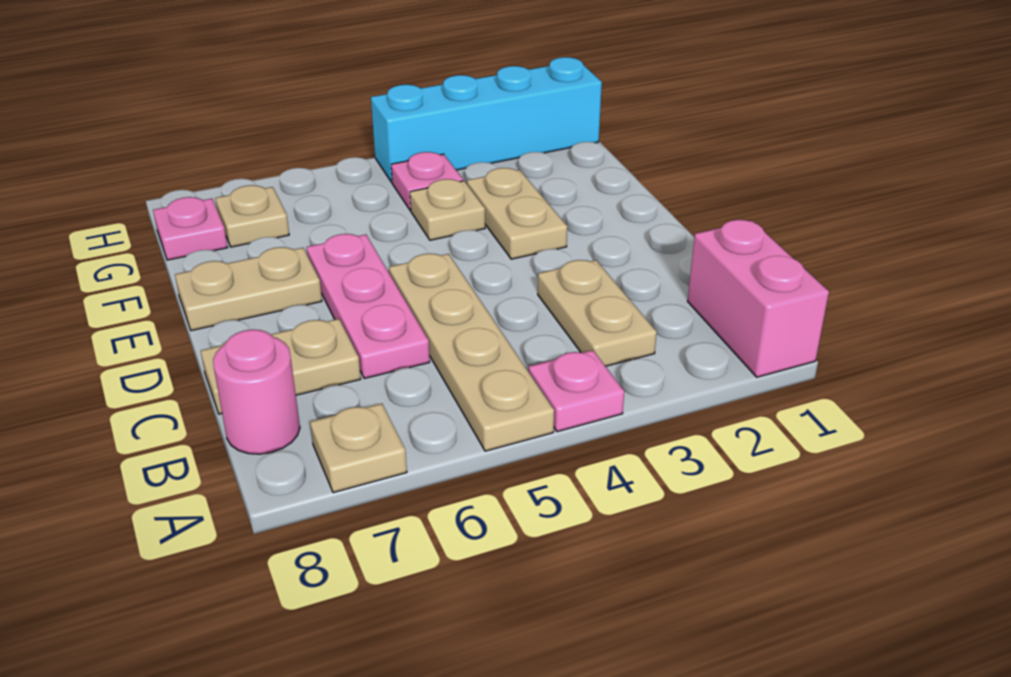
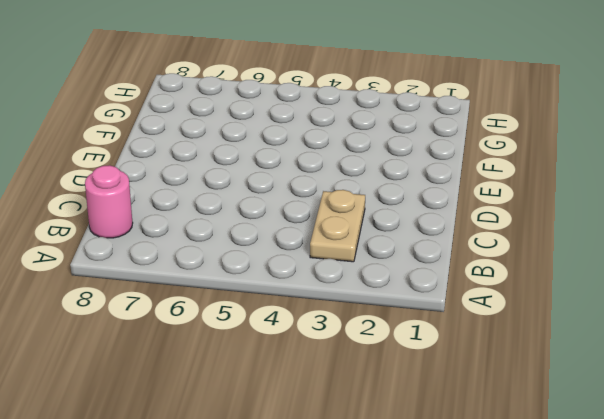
none -> pink brick A1:B1 level 1
none -> pink plate A4 level 1
none -> tan plate A5:D5 level 1

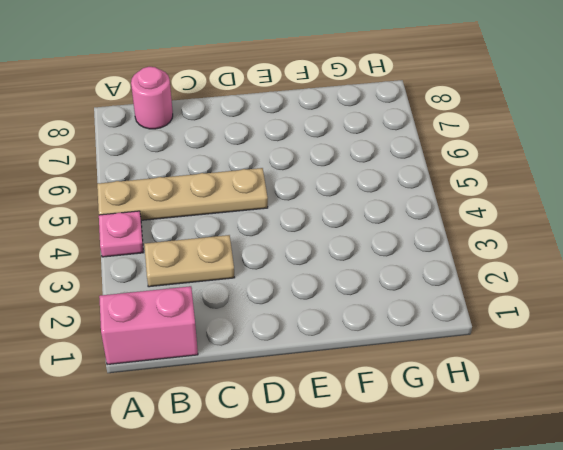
none -> tan plate A7 level 1
none -> pink plate C6:E6 level 1
none -> tan plate C7:C8 level 1

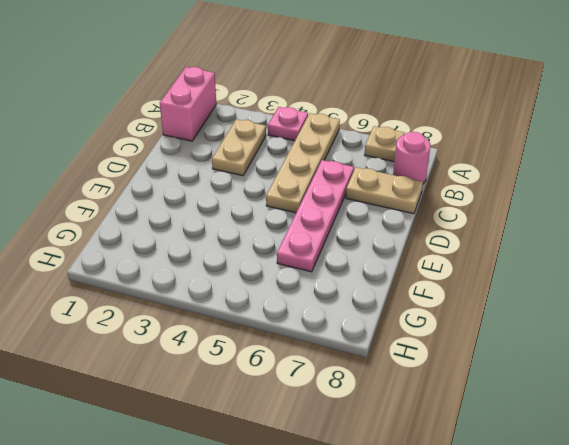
pink plate C6:F6 level 1 -> pink plate C6:E6 level 1
none -> tan plate E3:F3 level 1
none -> tan plate E7:E8 level 1
none -> tan plate F4 level 1

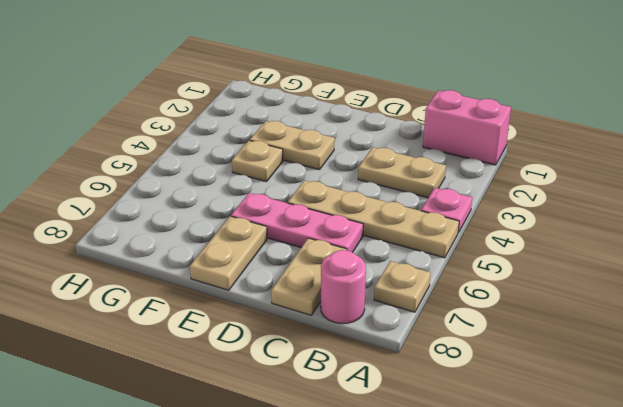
none -> pink plate G4 level 1
none -> tan plate G7 level 1
none -> pink plate G8 level 1

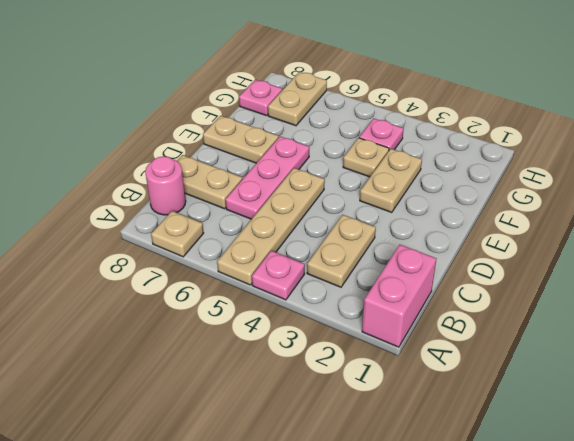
tan plate G7:H7 level 1 -> tan plate G7 level 1
none -> cyan brick H1:H4 level 1

